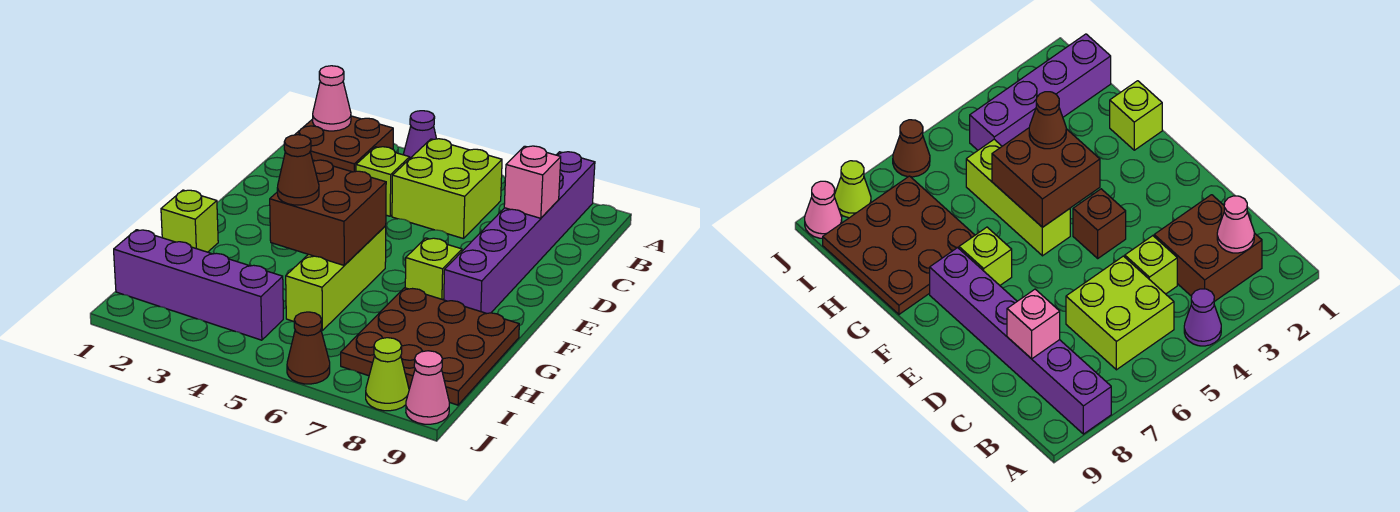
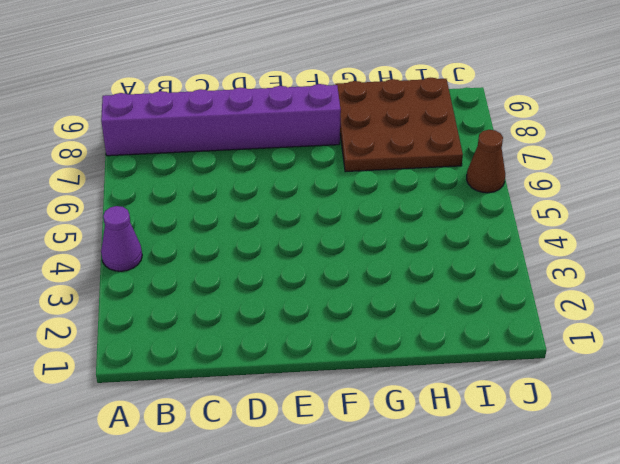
none -> brown brick B2:C3 level 1
none -> lime brick B5:C6 level 1
none -> lime brick C4 level 1

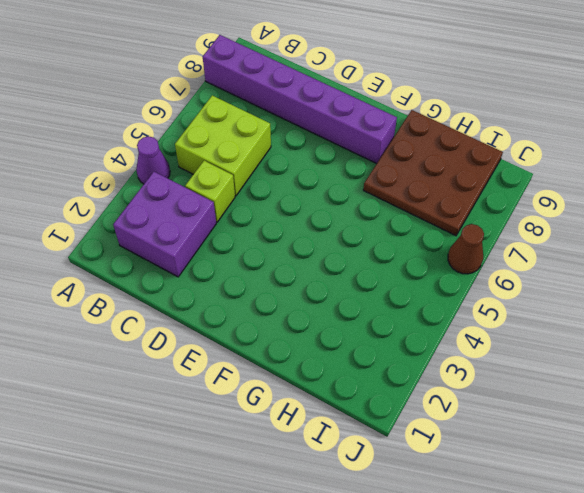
purple brick B2:C3 level 1 -> brown brick B2:C3 level 1
none -> brown brick E4 level 1
none -> lime brick F5:H5 level 1
none -> lime brick F7 level 1

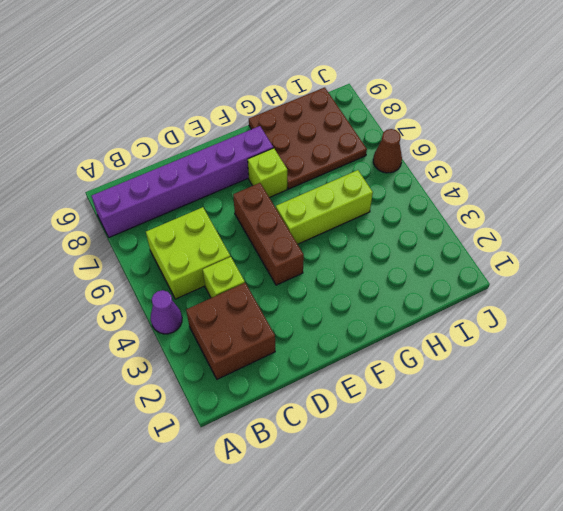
brown brick E4:E6 level 1 -> brown brick E4 level 1
none -> lime brick G1 level 1
none -> purple brick I1:I4 level 1
none -> lime cone J8 level 1

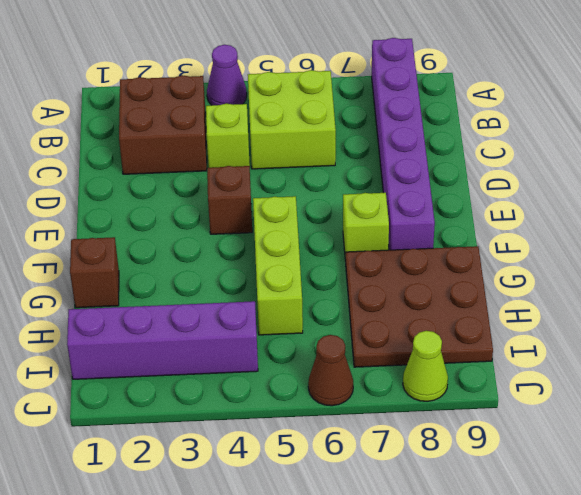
brown brick G1 level 1 -> lime brick G1 level 1
none -> pink cone J9 level 1
none -> pink cone B2 level 2
none -> pink brick C8 level 2

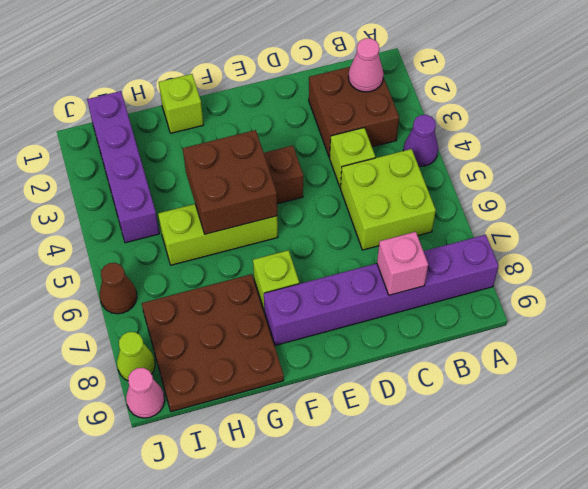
none -> brown cone G4 level 3

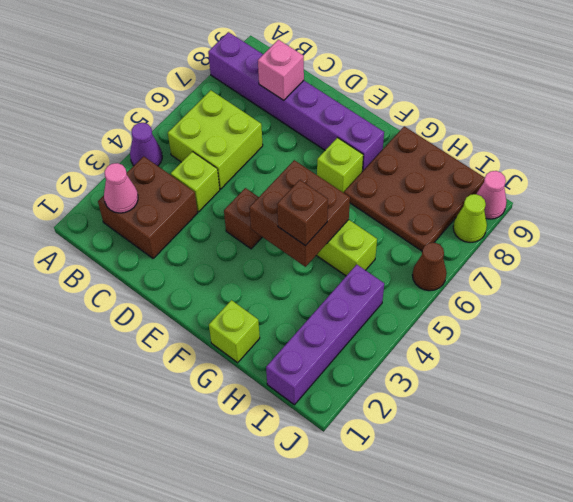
brown brick G4 level 3 -> brown cone G4 level 3

